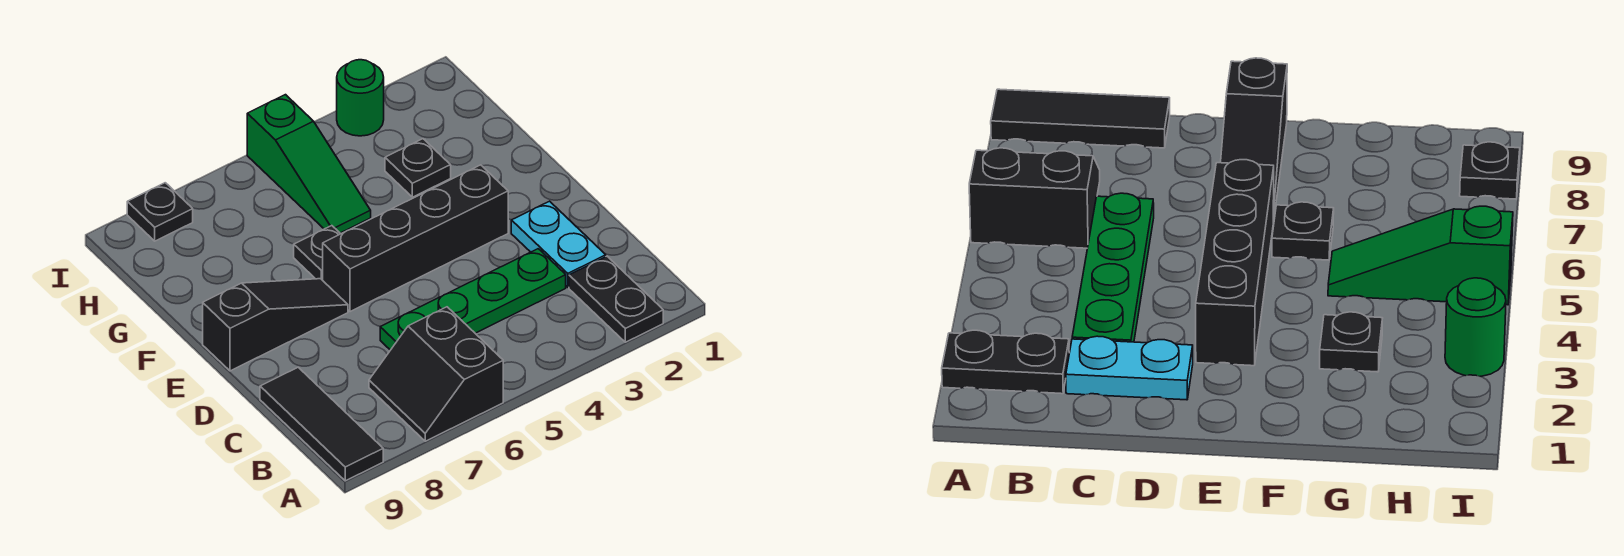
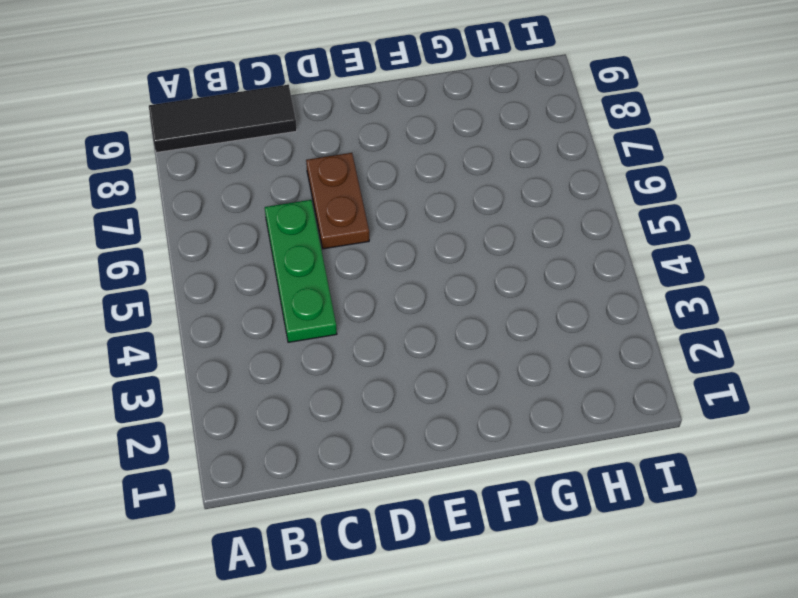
green plate C4:C6 level 1 -> green plate C3:C6 level 1
brown plate D6:D7 level 1 -> none
none -> black plate A2:B2 level 1
none -> black slope A6:B7 level 1 top 6
none -> cyan plate C2:D2 level 1

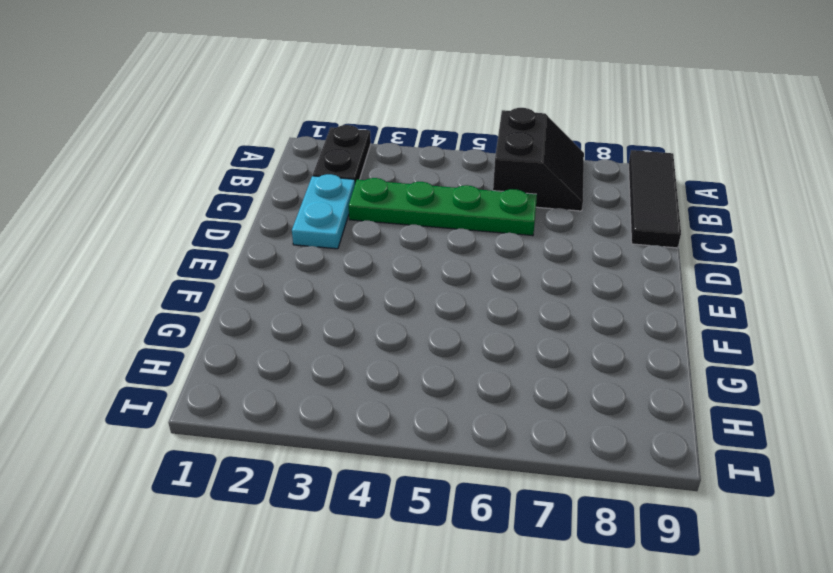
none -> black brick E3:E6 level 1
none -> black slope E7:E9 level 1 top 9
none -> black plate F6 level 1

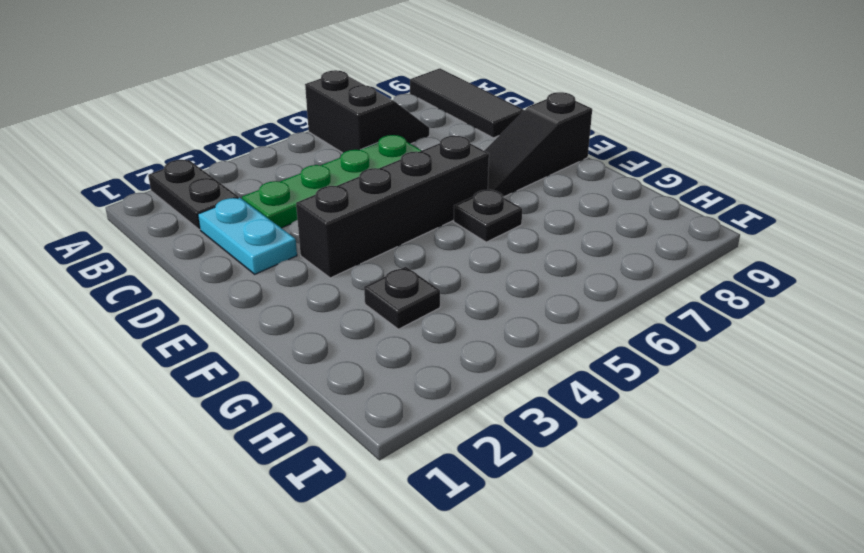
none -> green slope G5:I5 level 1 top I
none -> green round brick I3 level 1
none -> black plate I8 level 1

